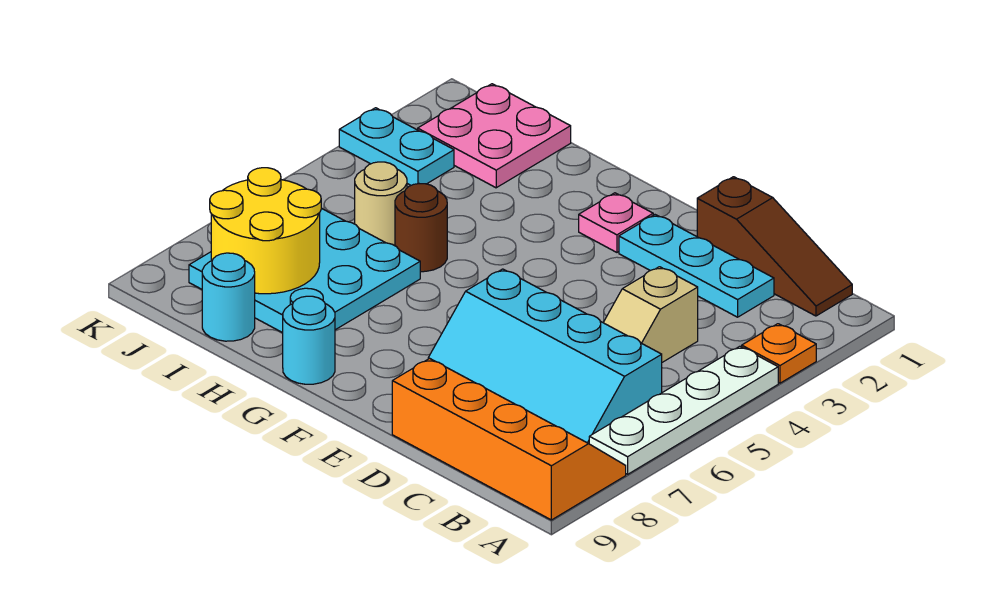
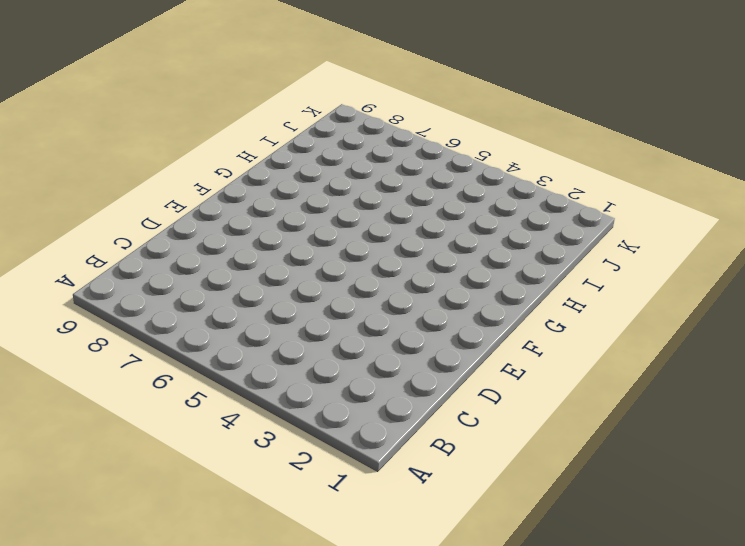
none -> orange plate A3 level 1
none -> white plate A4:A7 level 1
none -> orange slope A8:D9 level 1 top 9

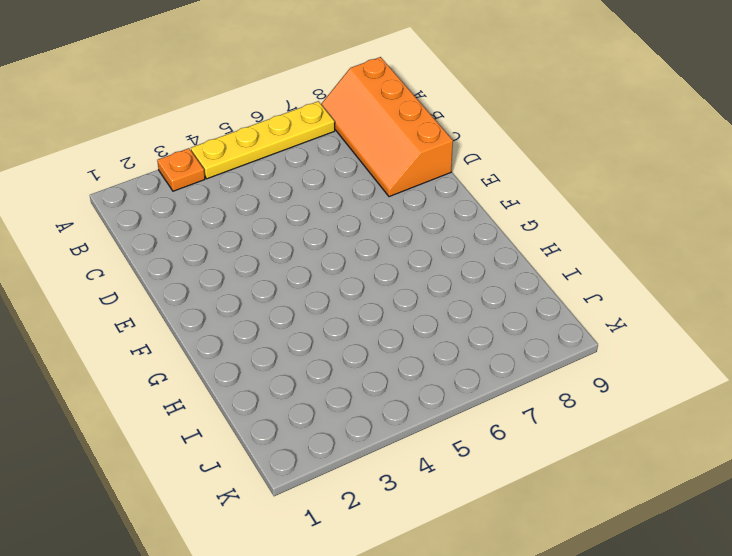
yellow plate A4:A7 level 1 -> white plate A4:A7 level 1
none -> brown slope B1:D1 level 1 top D
none -> cyan slope B6:E7 level 1 top 6
none -> cyan plate C2:E2 level 1

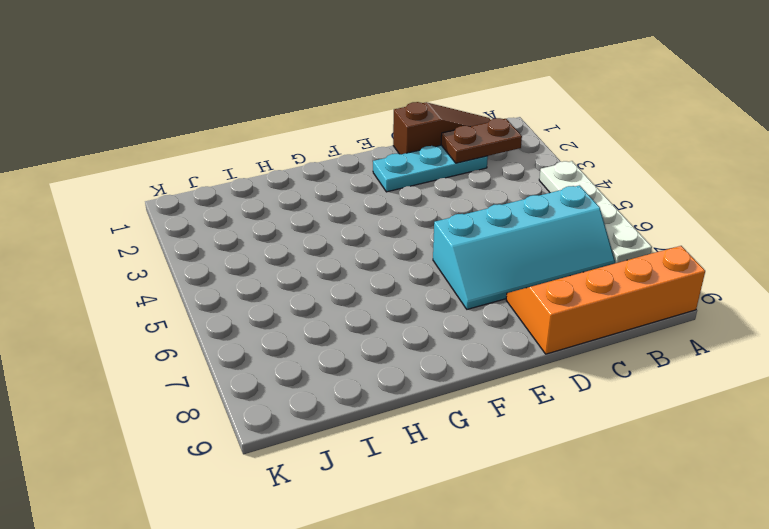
brown plate B2:C2 level 2 -> none
none -> orange plate A3 level 1
none -> tan slope C4:C5 level 1 top 4
none -> pink plate F2 level 1

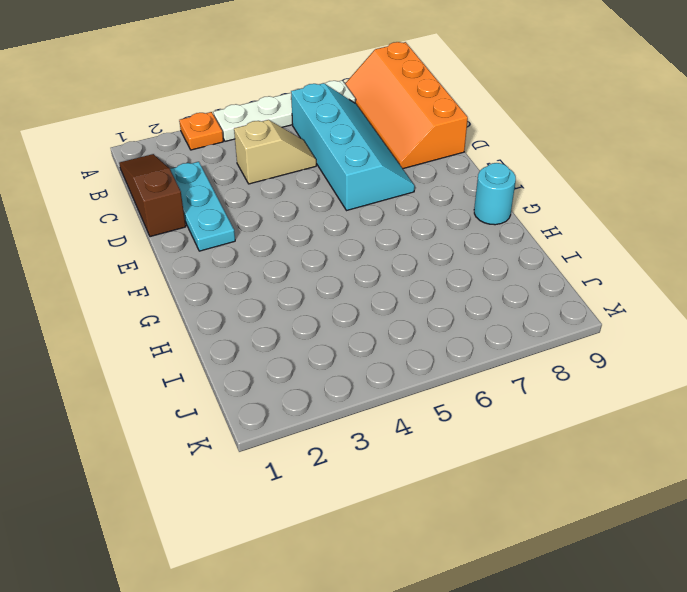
none -> pink plate F2 level 1
none -> brown round brick H5 level 1
none -> cyan plate H6:J8 level 1

